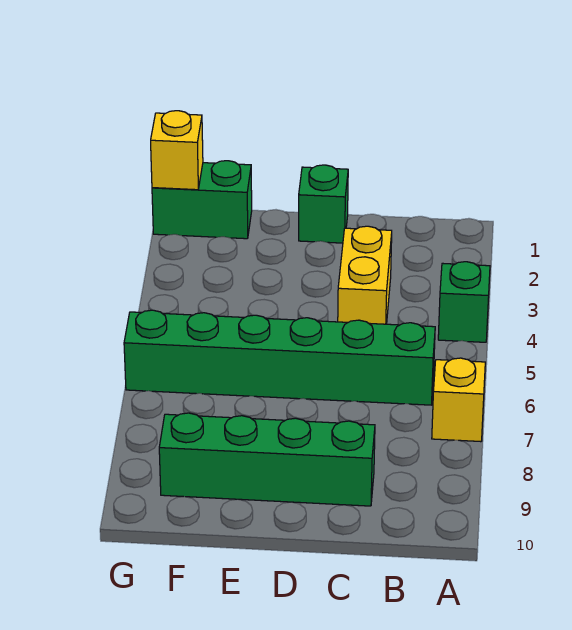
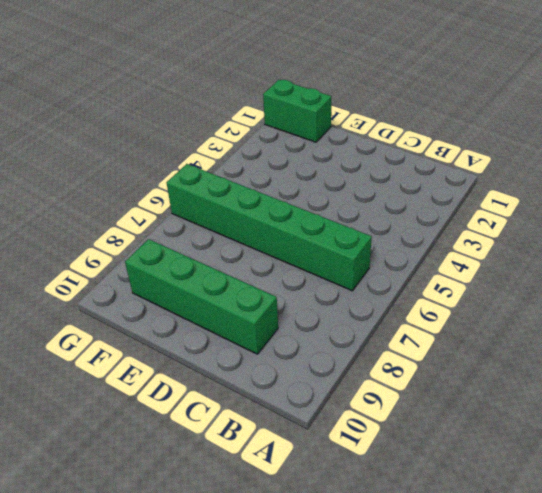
none -> green brick A4 level 1
none -> yellow brick A7 level 1

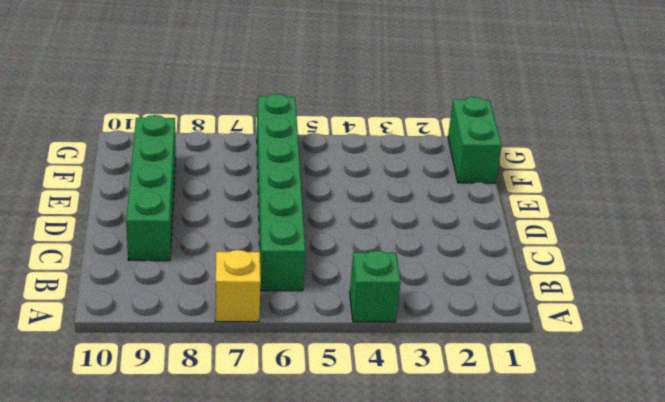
none -> yellow brick C3:C4 level 1
none -> green brick D1 level 1

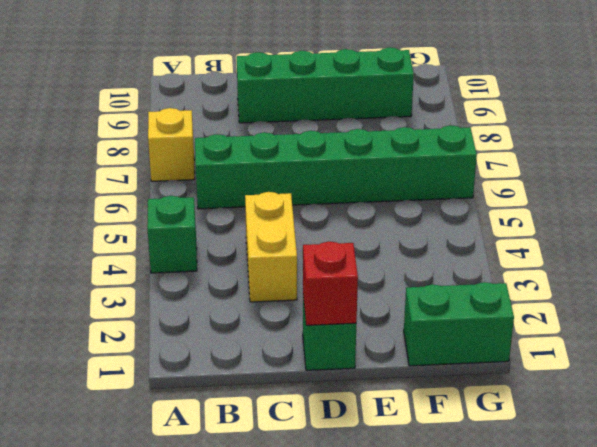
red brick D1 level 2 -> none
none -> yellow brick G1 level 2

